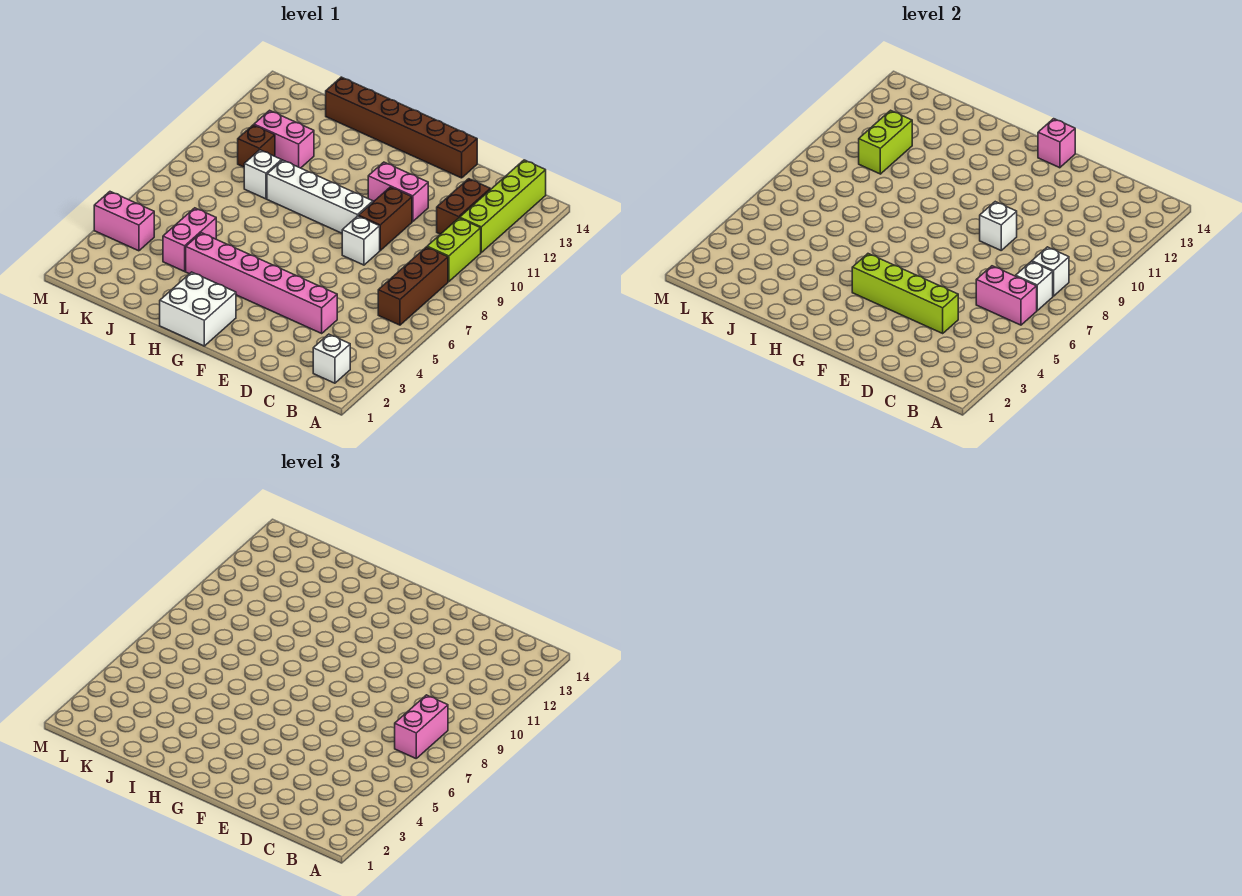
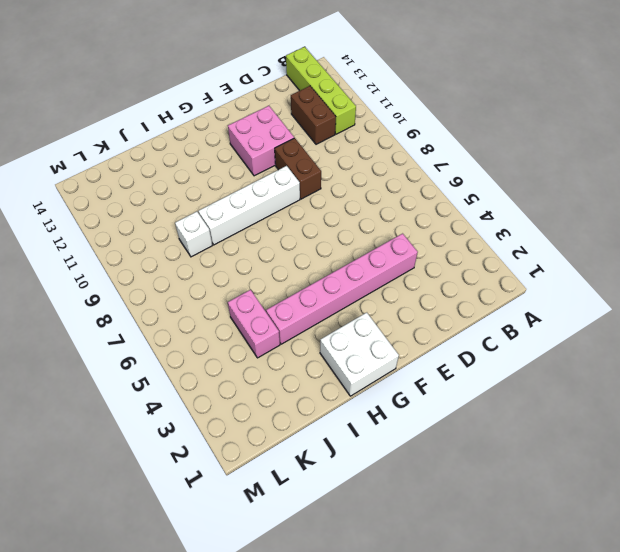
pink brick E11:F12 level 1 -> pink brick E11:F11 level 1
none -> white brick B2 level 1
none -> brown brick B6:B8 level 1
none -> lime brick B9:B10 level 1

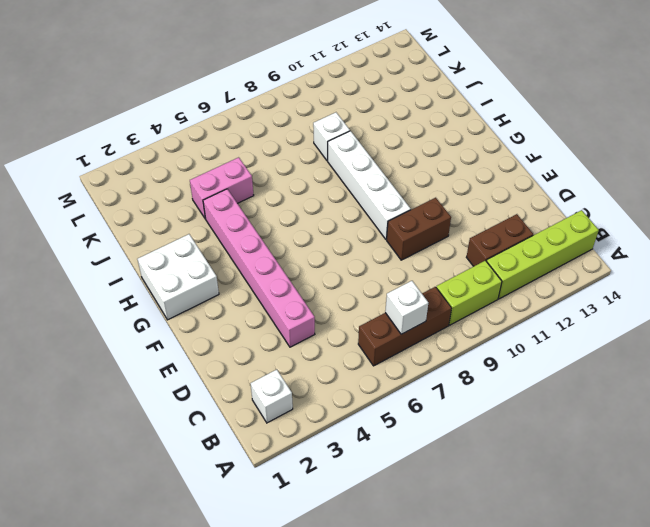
none -> white brick E8 level 1
none -> pink brick E11:F11 level 1
none -> brown brick E14:J14 level 1

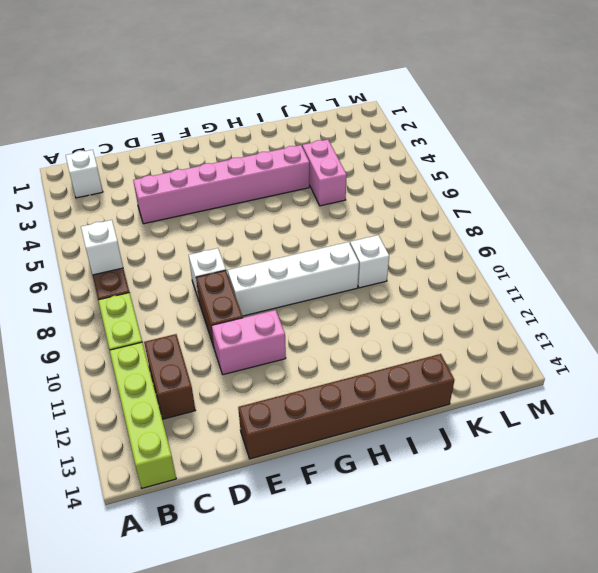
none -> white brick G1:H2 level 1
none -> pink brick J11:K11 level 1
none -> brown brick K10 level 1

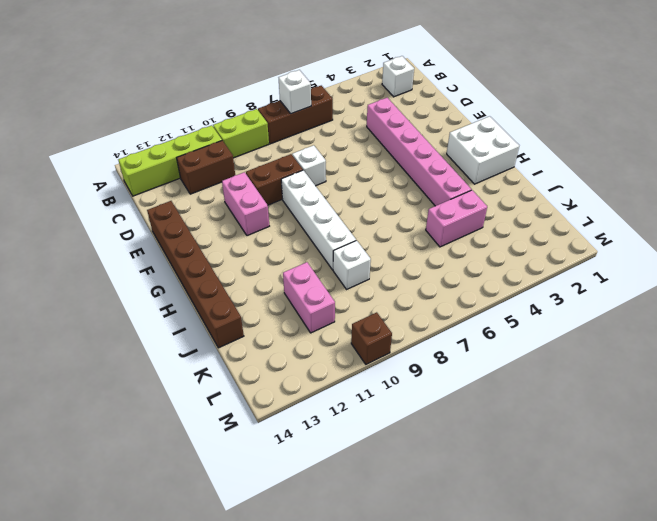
brown brick M10 level 1 -> brown brick K10 level 1
none -> pink brick L4:M4 level 1
none -> pink brick B6:C6 level 2
none -> white brick B8 level 2

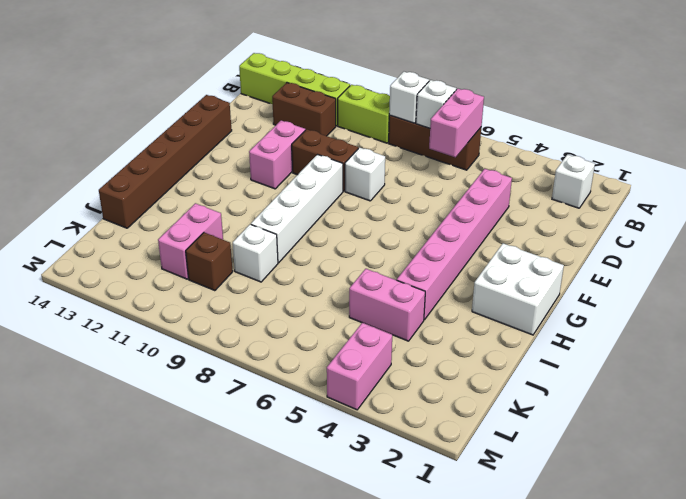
none -> lime brick D4:G4 level 2
none -> white brick E9 level 2
none -> pink brick F14 level 2

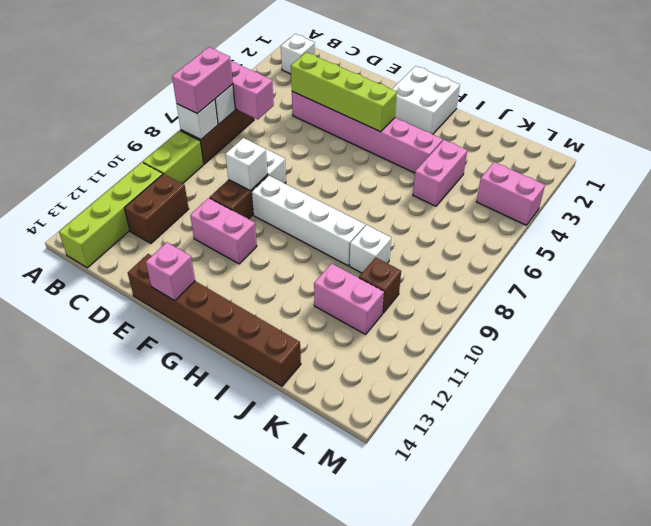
none -> lime brick K10:K11 level 2

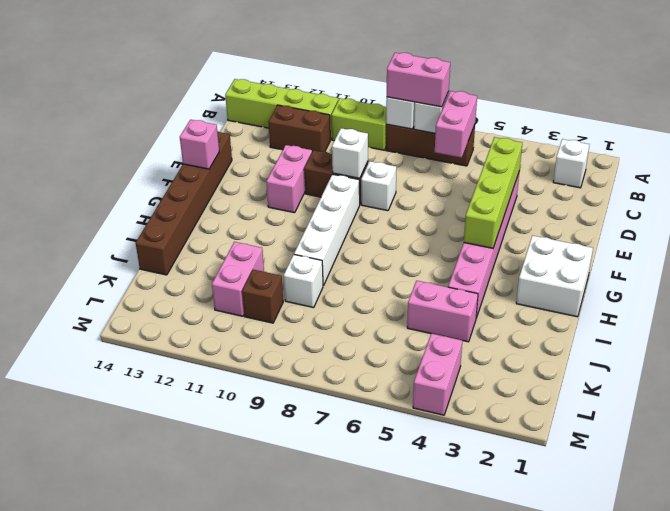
none -> lime brick K10:K11 level 2

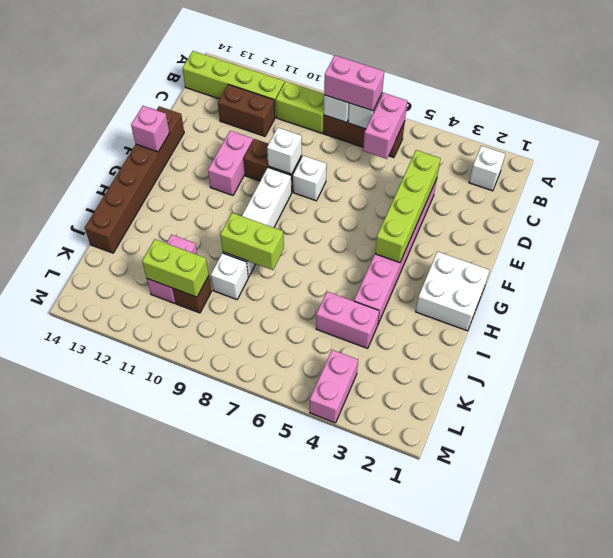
lime brick I8:I9 level 2 -> none

